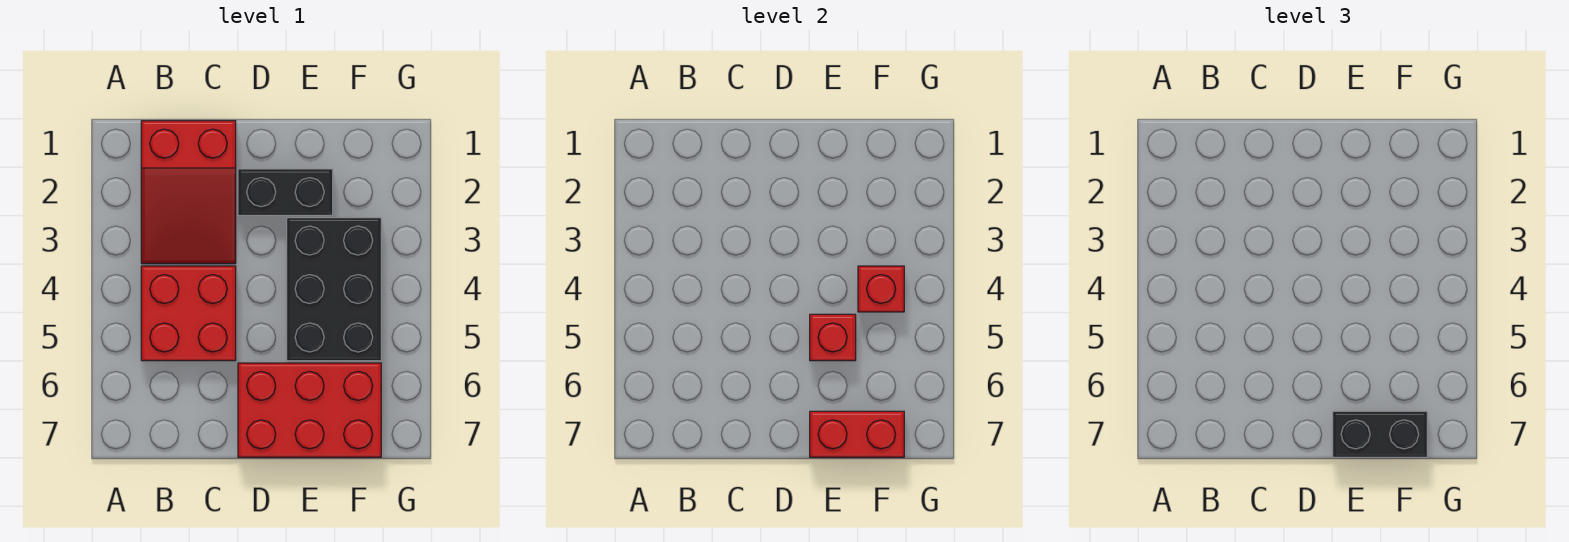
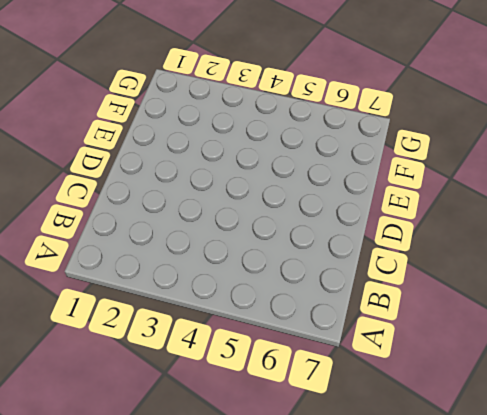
none -> red slope B1:C3 level 1 top 1
none -> red brick B4:C5 level 1

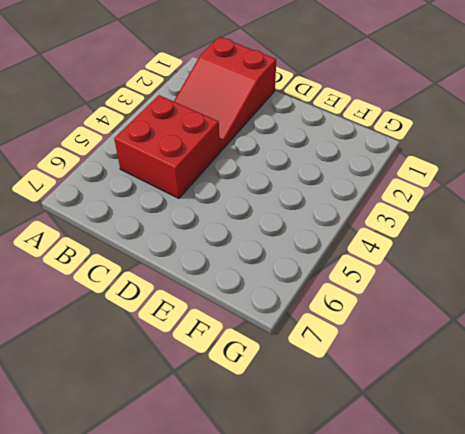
none -> black brick D2:E2 level 1
none -> red brick D6:F7 level 1

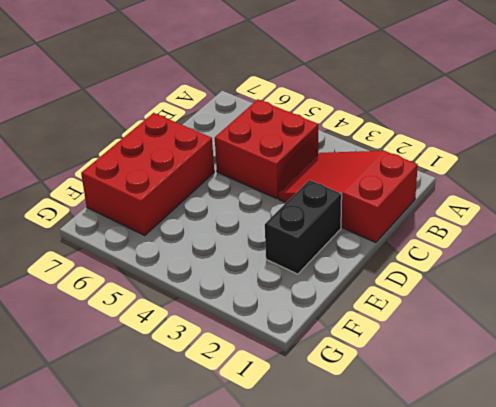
none -> black brick E3:F5 level 1
none -> red brick E5 level 2

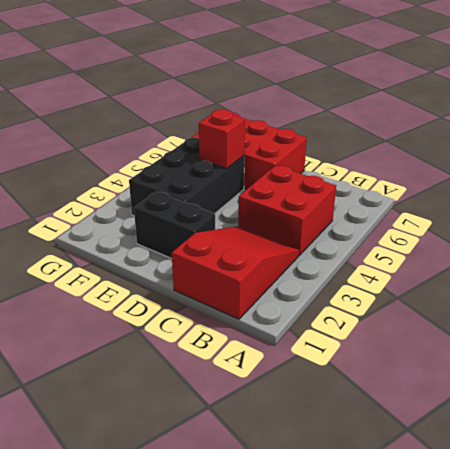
none -> red brick E7:F7 level 2
none -> red brick F4 level 2

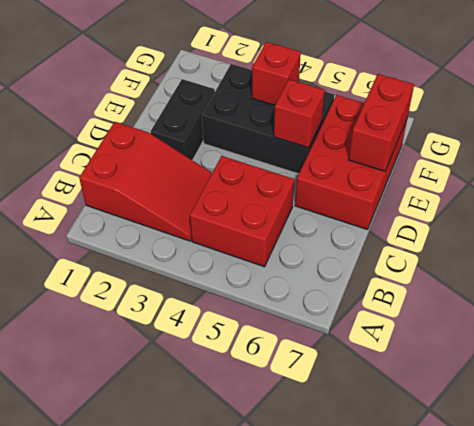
none -> black brick E7:F7 level 3

